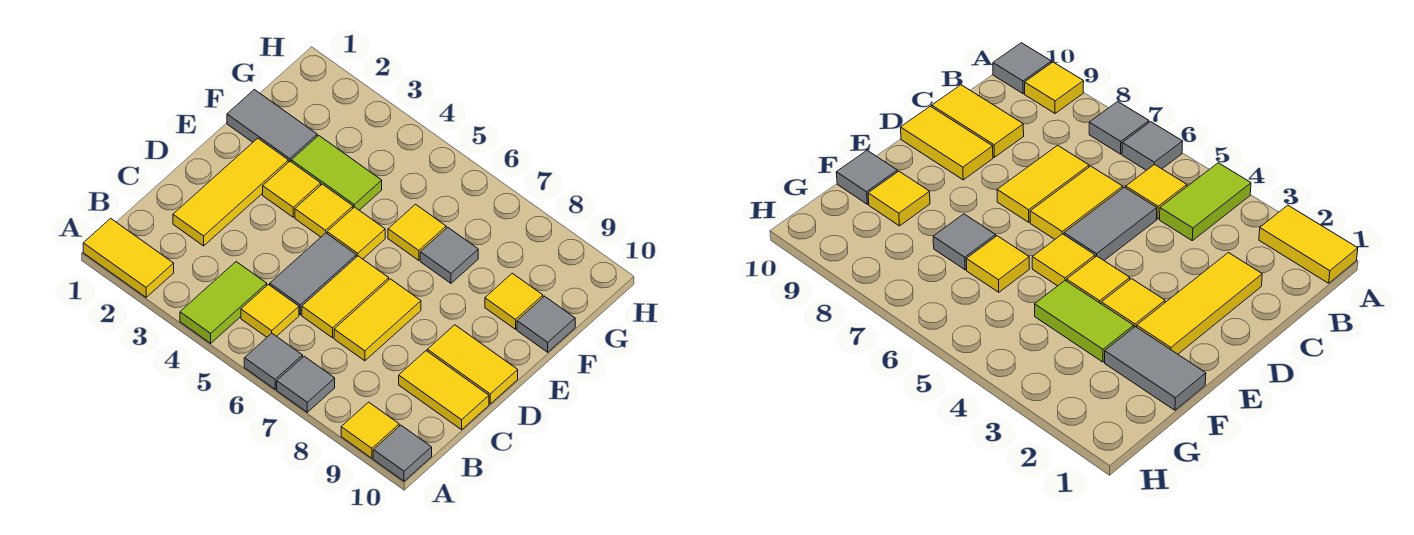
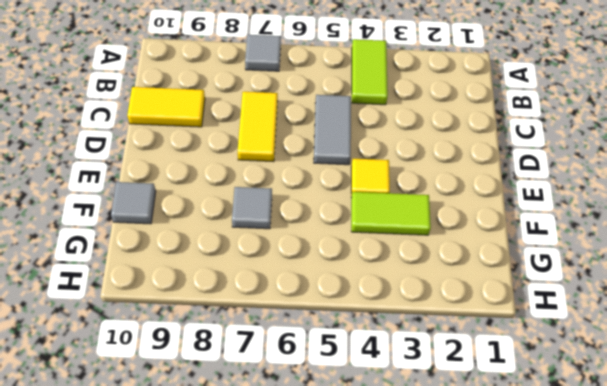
none -> yellow tile A1:A2 level 1
none -> grey tile A6 level 1
none -> yellow tile A9 level 1

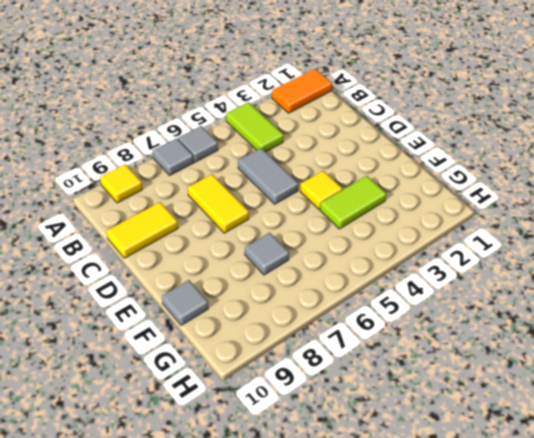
orange tile A1:A2 level 1 -> yellow tile A1:A2 level 1
none -> grey tile A10 level 1
none -> yellow tile B5 level 1
none -> yellow tile C2:E2 level 1

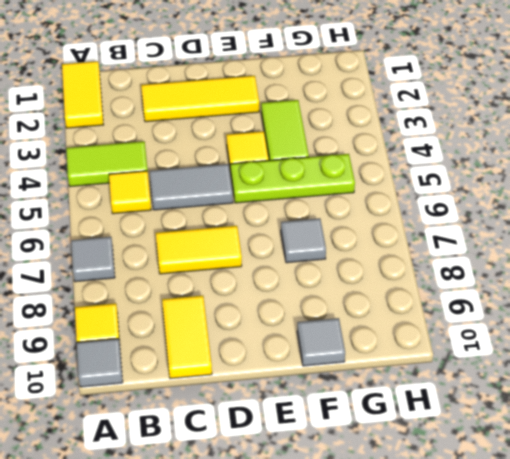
lime plate E5:G5 level 1 -> yellow tile E5 level 1
none -> grey tile A6 level 1
none -> yellow tile C6:D6 level 1
none -> yellow tile D9:D10 level 1

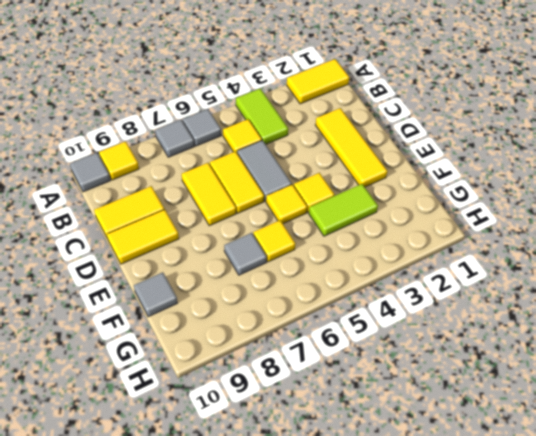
none -> yellow tile E3 level 1
none -> grey tile F1:F2 level 1
none -> yellow tile F9 level 1

